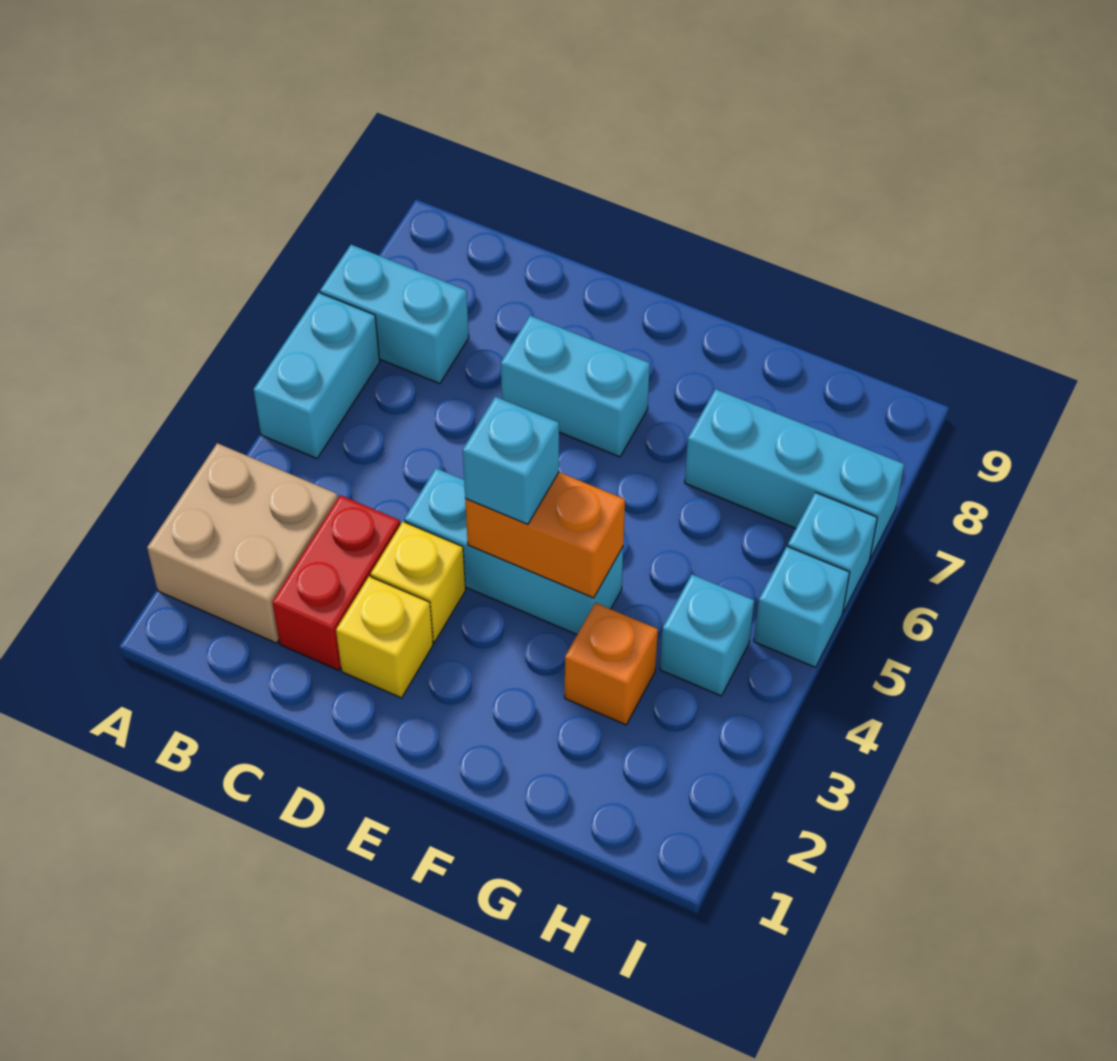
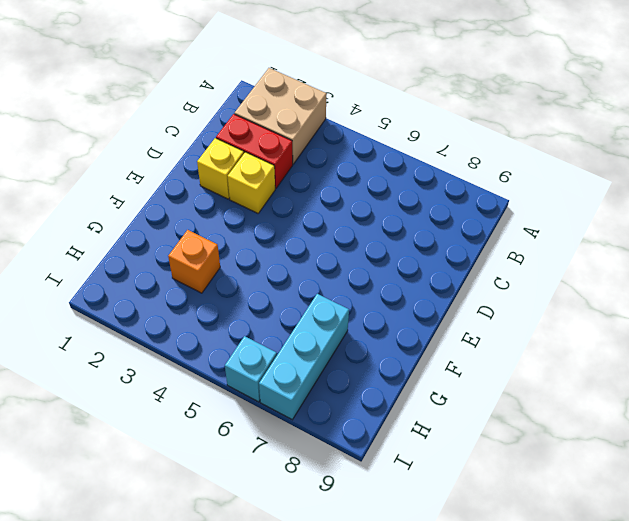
none -> cyan brick A5:A6 level 1
none -> cyan brick A7:B7 level 1
none -> cyan brick D4:F4 level 1

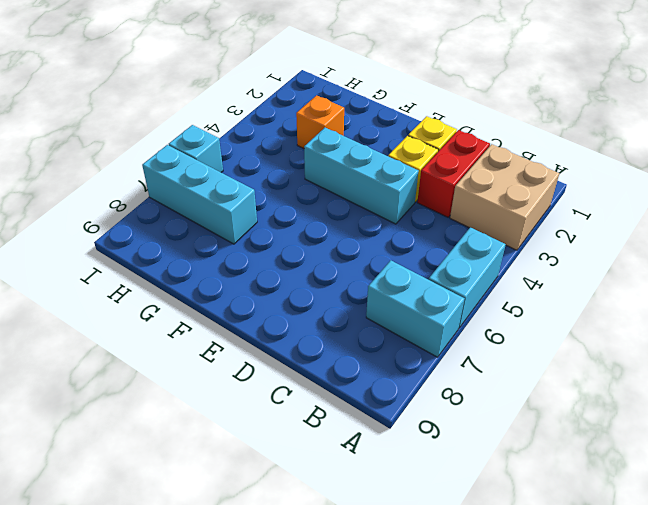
none -> cyan brick D7:E7 level 1
none -> cyan brick H4 level 1
none -> cyan brick I5 level 1

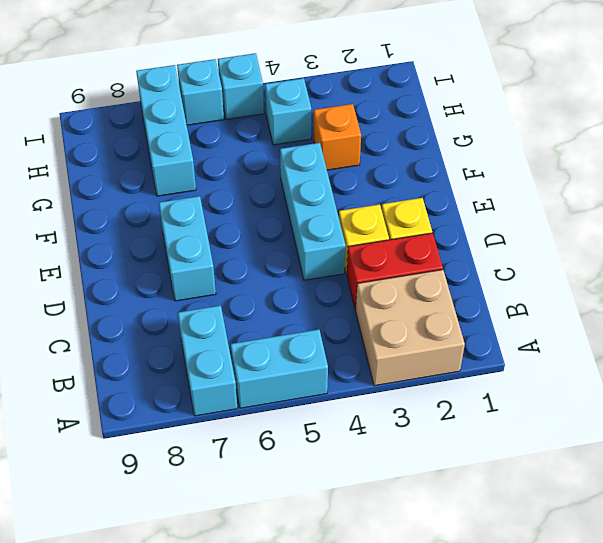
none -> orange brick E4:F4 level 2
none -> cyan brick E4 level 3

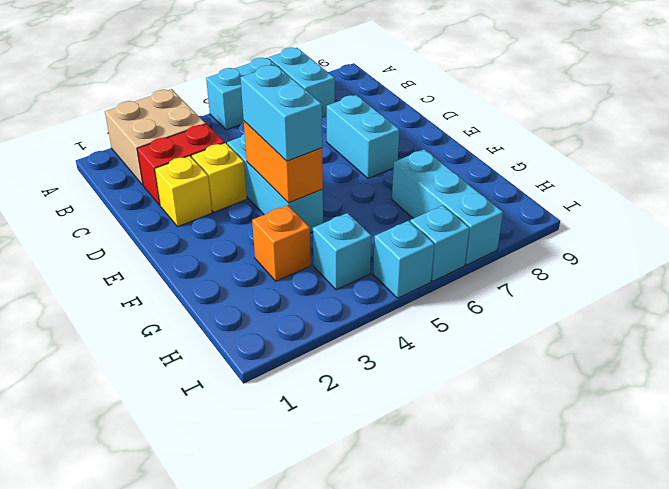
cyan brick E4:F4 level 3 -> cyan brick E4 level 3

